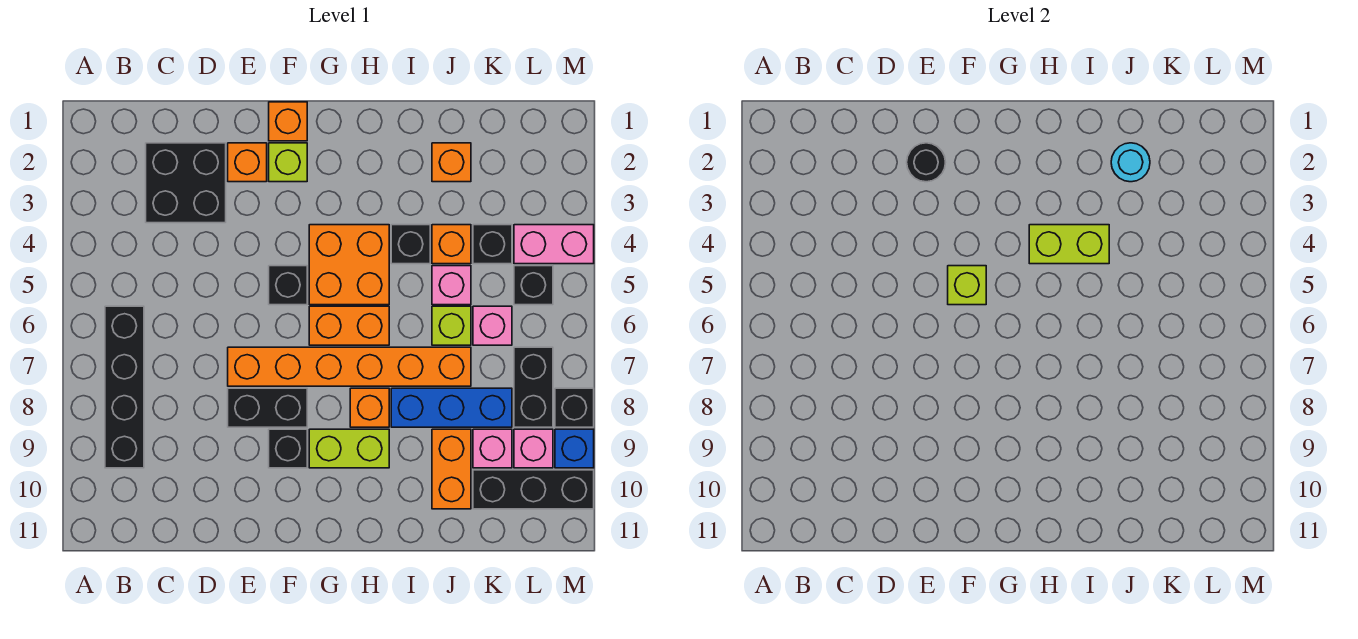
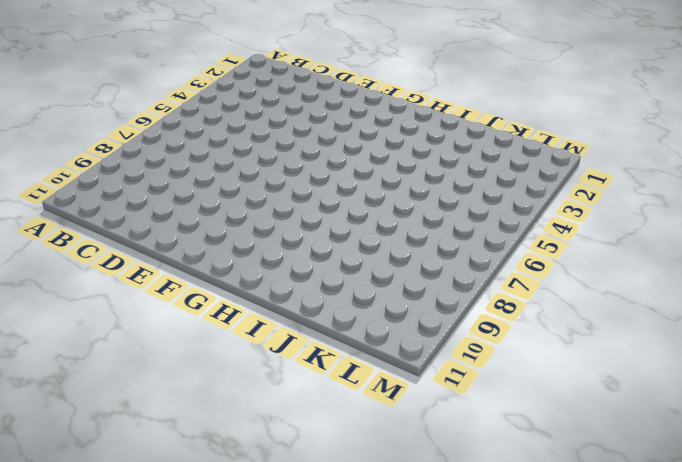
none -> black brick B6:B9 level 1
none -> black brick C2:D3 level 1
none -> orange brick E2 level 1
none -> orange brick E7:J7 level 1

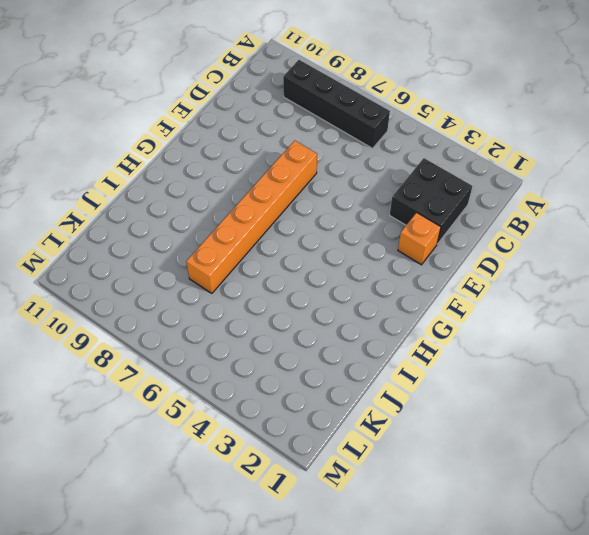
none -> black brick E8:F8 level 1
none -> orange brick F1 level 1
none -> lime brick F2 level 1
none -> black brick F5 level 1

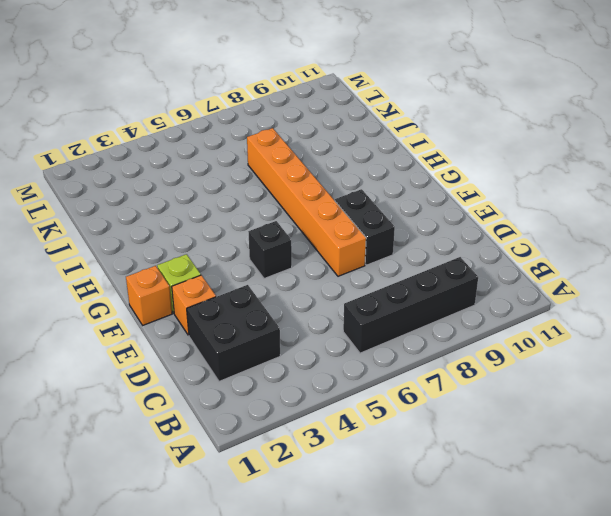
none -> black brick F9 level 1
none -> orange brick G4:H5 level 1
none -> orange brick G6:H6 level 1
none -> lime brick G9:H9 level 1

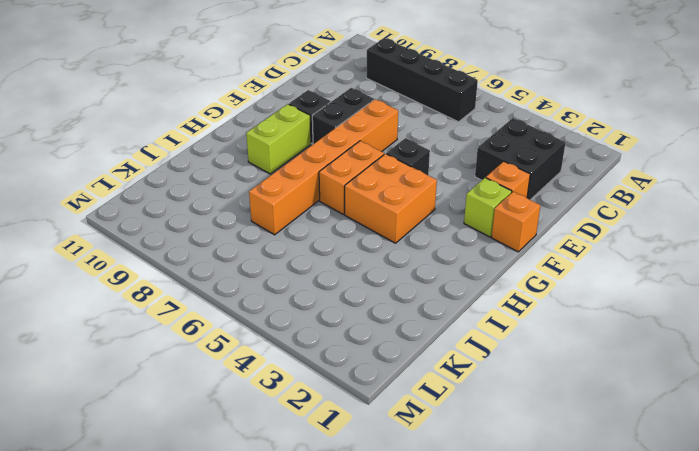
none -> orange brick H8 level 1
none -> black brick I4 level 1
none -> blue brick I8:K8 level 1
none -> orange brick J2 level 1

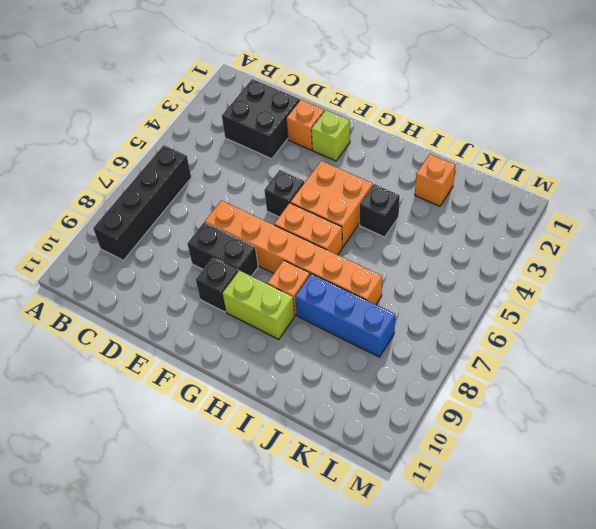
none -> orange brick F1 level 1
none -> orange brick J4 level 1
none -> pink brick J5 level 1
none -> lime brick J6 level 1

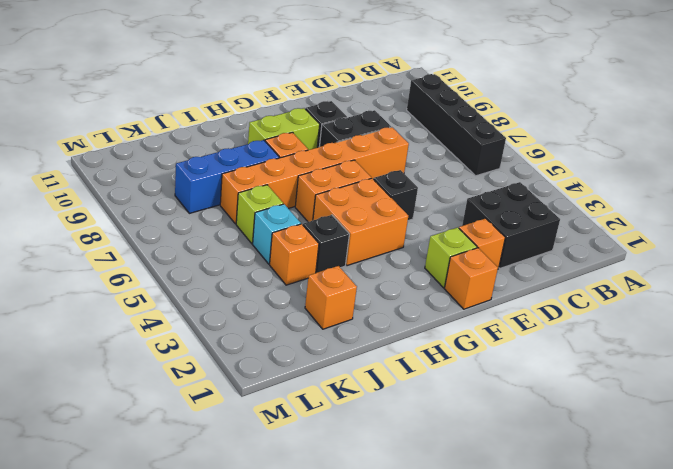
cyan brick J5 level 1 -> pink brick J5 level 1
none -> orange brick J9:J10 level 1
none -> black brick K4 level 1
none -> pink brick K6 level 1
none -> pink brick K9 level 1

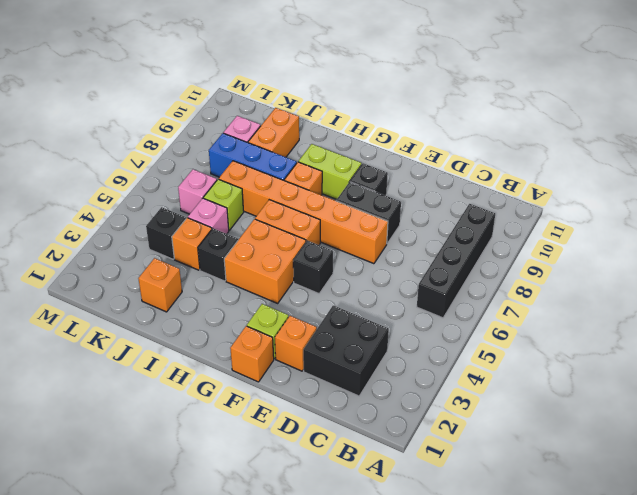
none -> black brick K10:M10 level 1
none -> pink brick L4:M4 level 1
none -> black brick L5 level 1
none -> black brick L7:L8 level 1

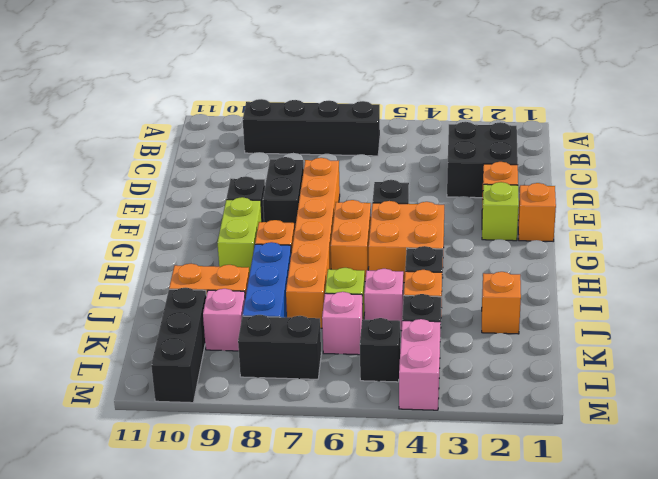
none -> pink brick L9 level 1
none -> black brick M8 level 1
none -> blue brick M9 level 1
none -> black round brick E2 level 2

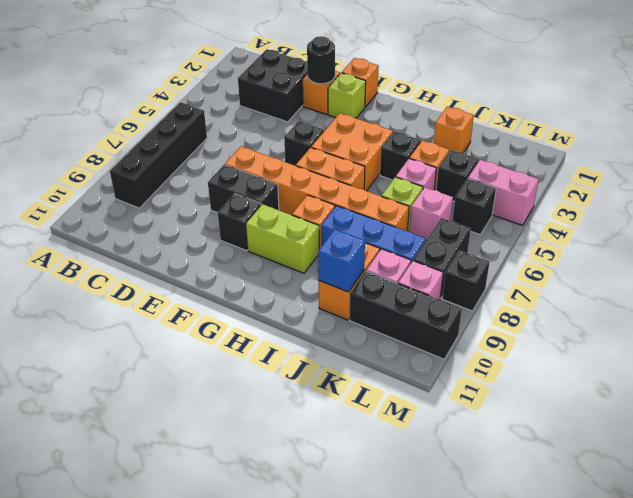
blue brick J10 level 2 -> blue brick M9 level 1
none -> lime brick F5 level 2
none -> lime brick H4:I4 level 2
none -> cyan round brick J2 level 2

